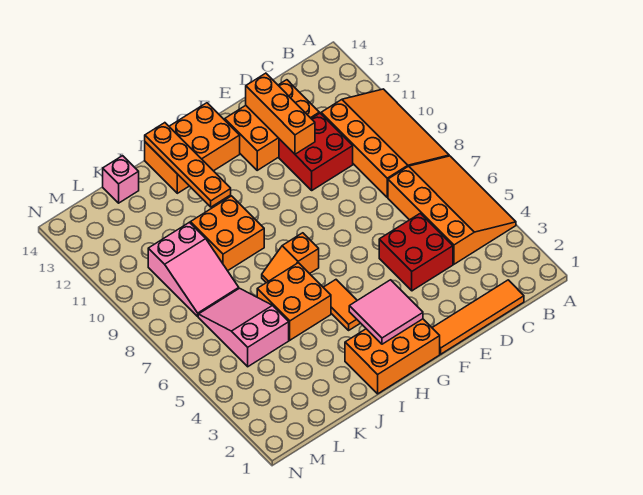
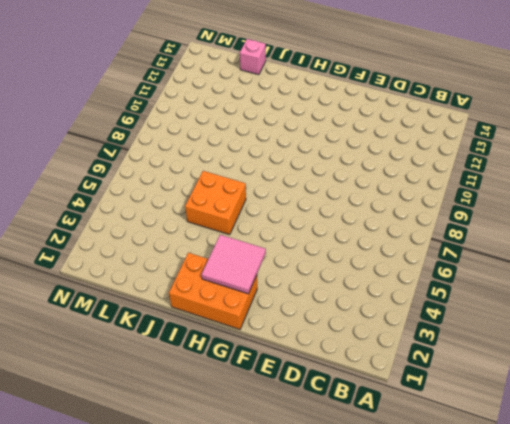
none -> orange slope A4:C7 level 1 top C
none -> orange slope A8:C11 level 1 top C
none -> orange tile C1:F1 level 1

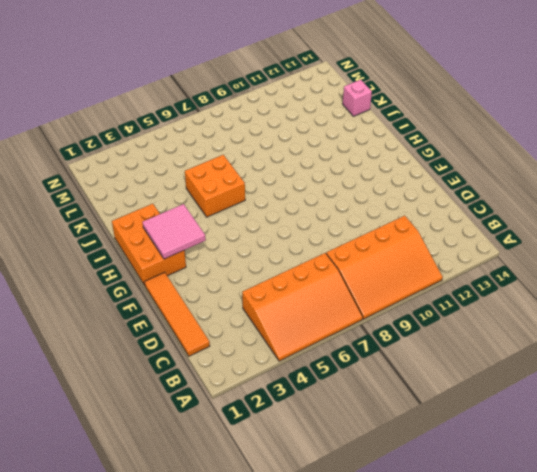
none -> red brick D4:E5 level 1
none -> red brick D10:E11 level 1
none -> orange brick D12:F13 level 1

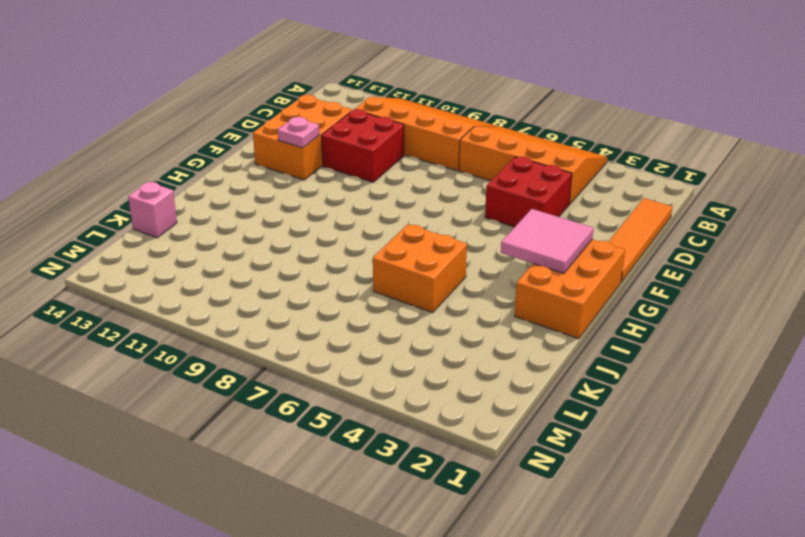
pink plate F12 level 2 -> none
none -> orange brick G13:I14 level 1
none -> orange tile H4:H5 level 1
none -> orange slope H7:I7 level 1 top H

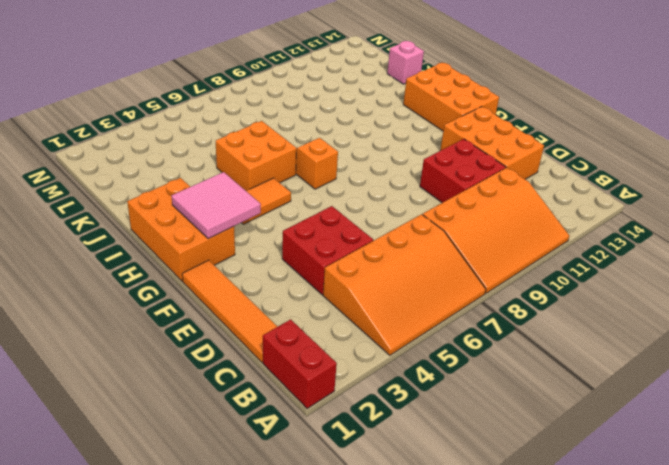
red brick A1:B1 level 1 -> none
none -> orange brick I9:J10 level 1
none -> pink slope K5:L7 level 1 top 5
none -> pink slope K8:L10 level 1 top 10

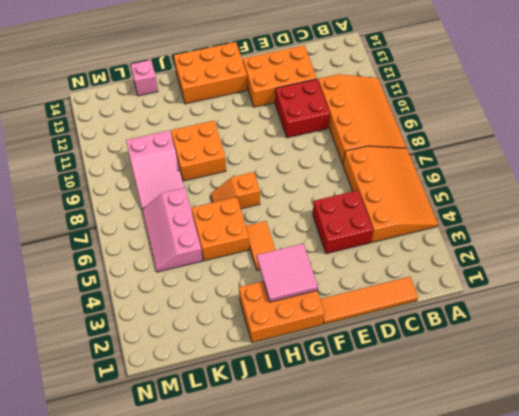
pink slope K5:L7 level 1 top K -> pink slope K5:L7 level 1 top 5
none -> orange brick E11:E13 level 2
none -> orange plate I11:I14 level 2

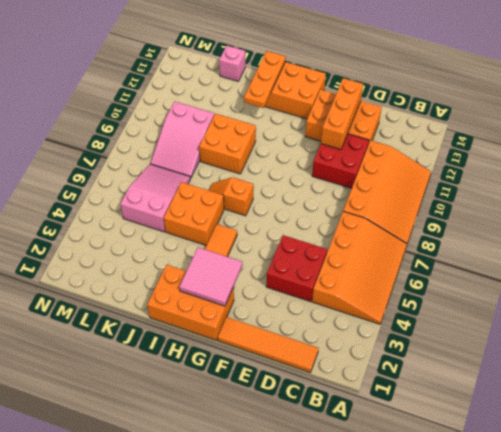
orange plate I12:I14 level 2 -> orange plate I11:I14 level 2

